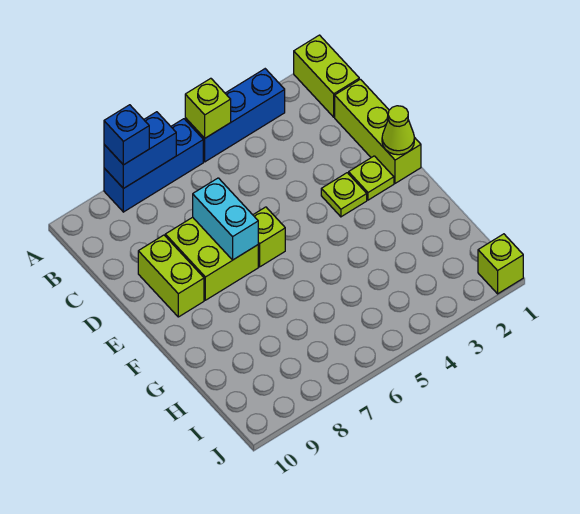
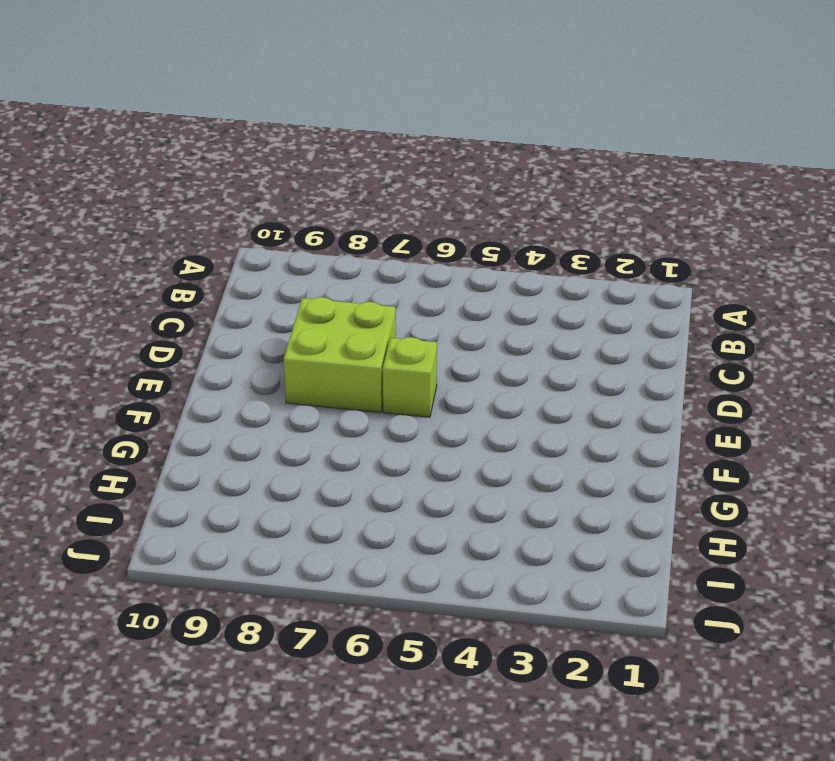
none -> lime brick A1:B1 level 1
none -> blue brick A3:A5 level 1
none -> blue brick A6:A8 level 1

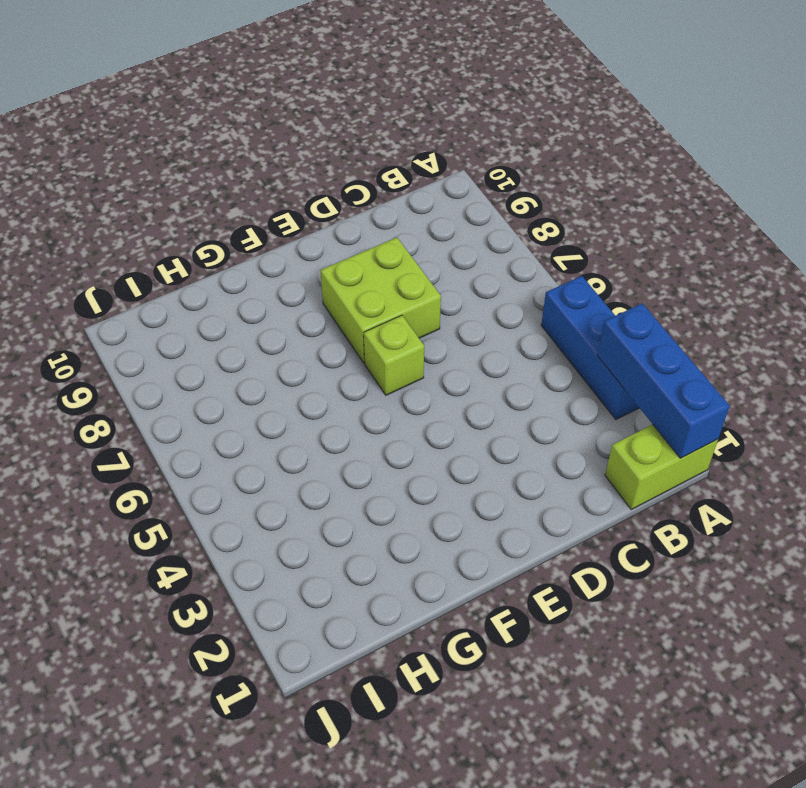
blue brick A1:A3 level 2 -> blue brick A6:A8 level 1
none -> lime brick C1:E1 level 1
none -> lime brick D9:E9 level 1
none -> lime plate E2 level 1

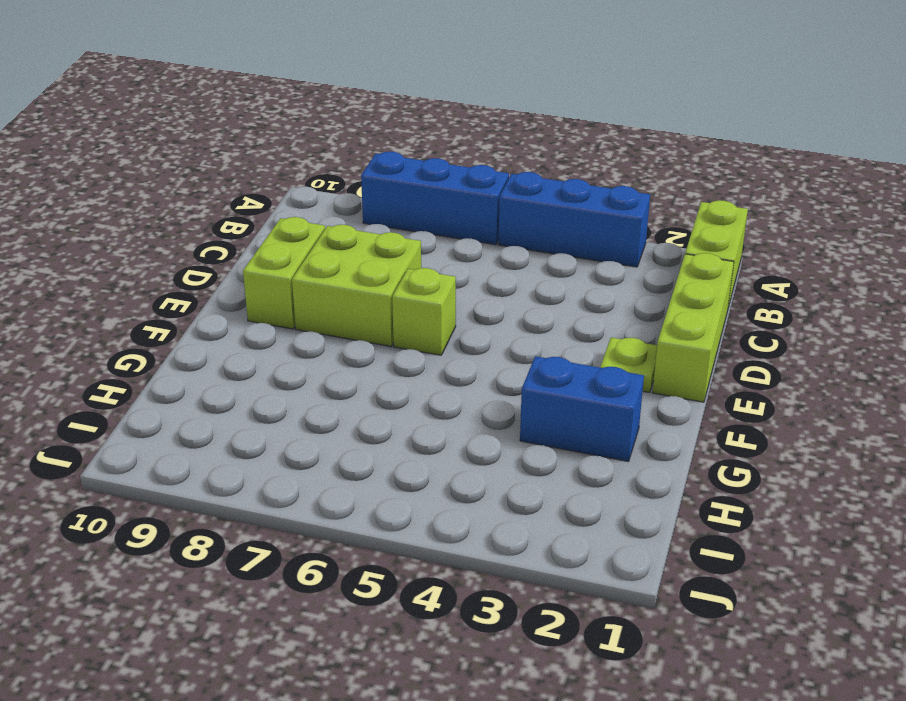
blue brick G2:G3 level 1 -> blue brick A7:A8 level 2
none -> lime plate E3 level 1
none -> lime brick J1 level 1
none -> lime brick A5 level 2

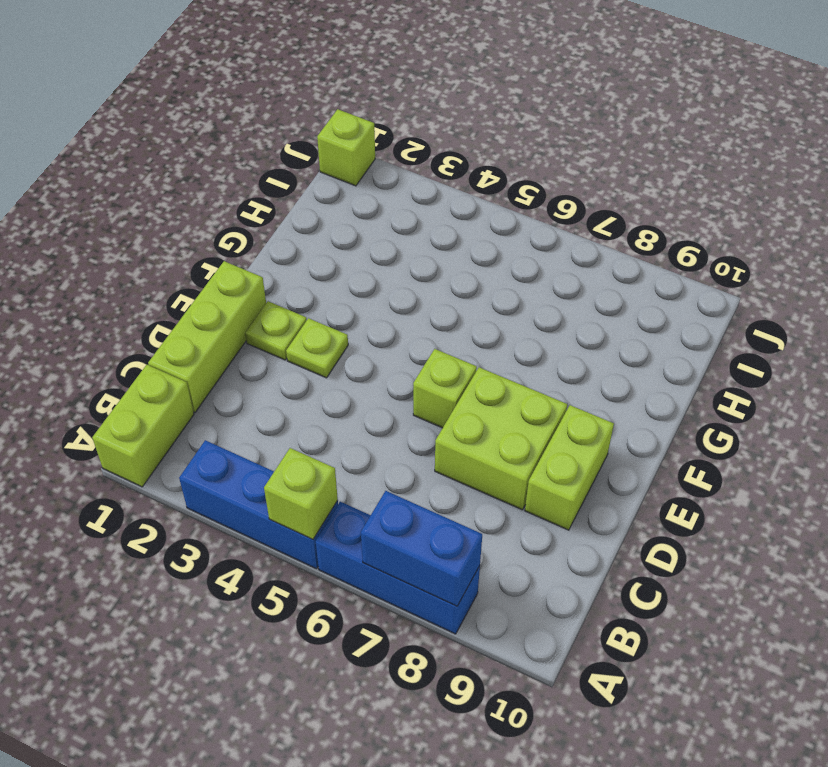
none -> cyan brick D7:E7 level 2
none -> lime cone E1 level 2
none -> blue brick A8 level 3

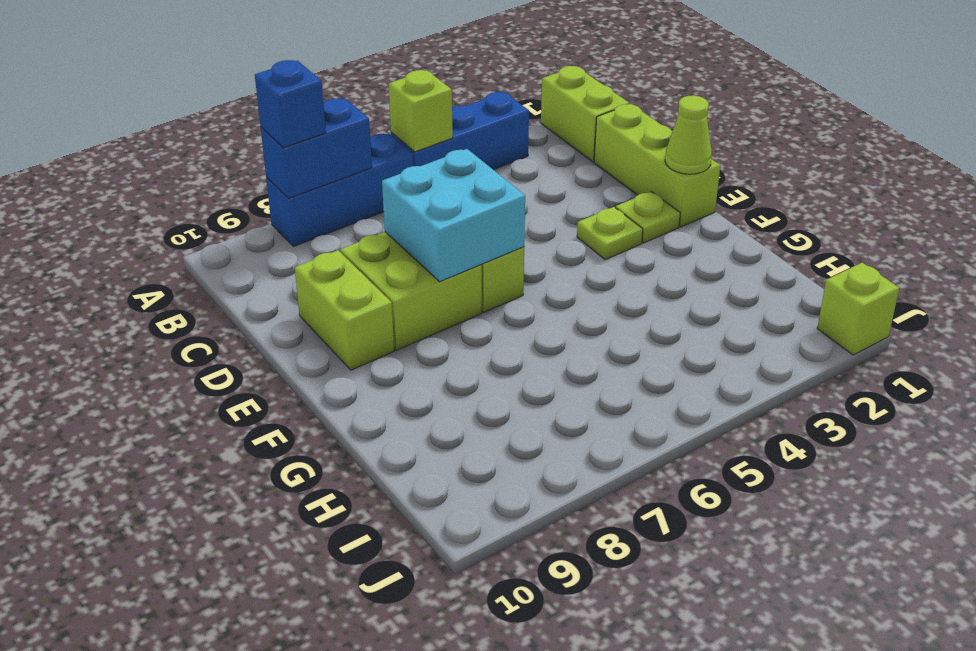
cyan brick D6:E7 level 2 -> cyan brick D7:E7 level 2

